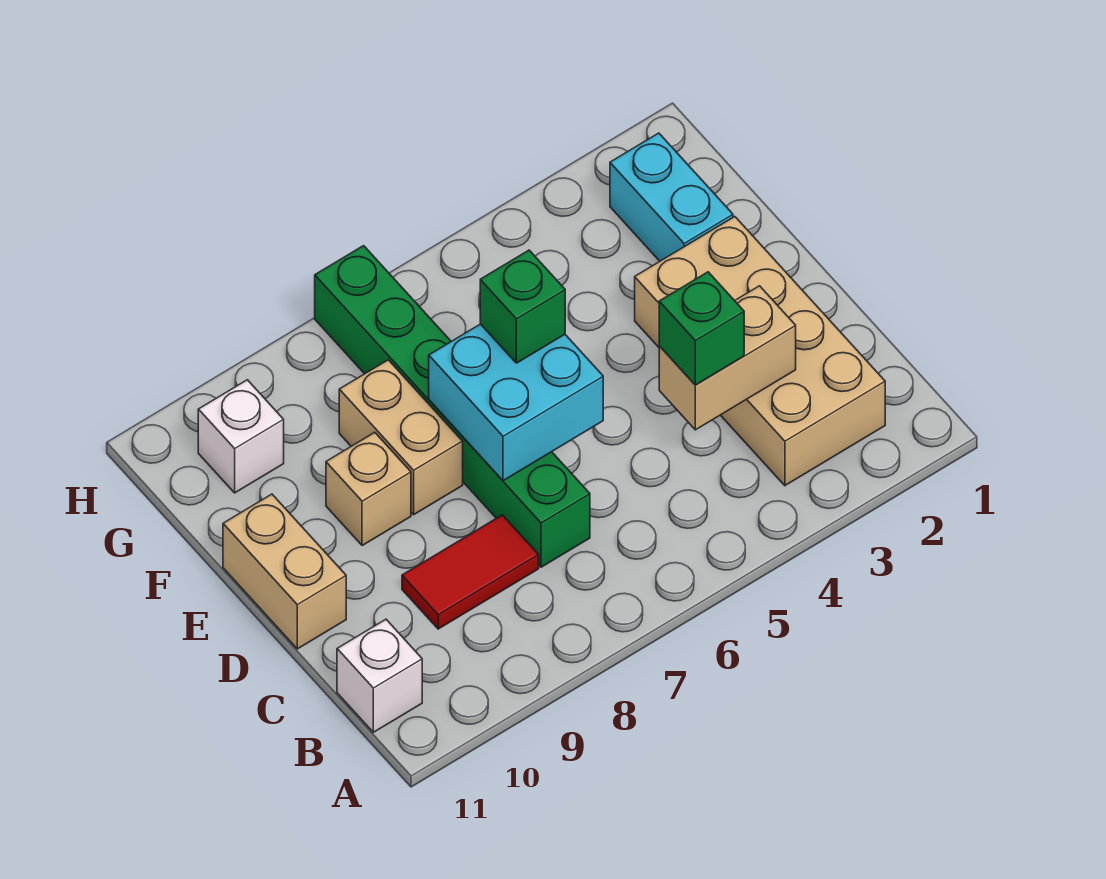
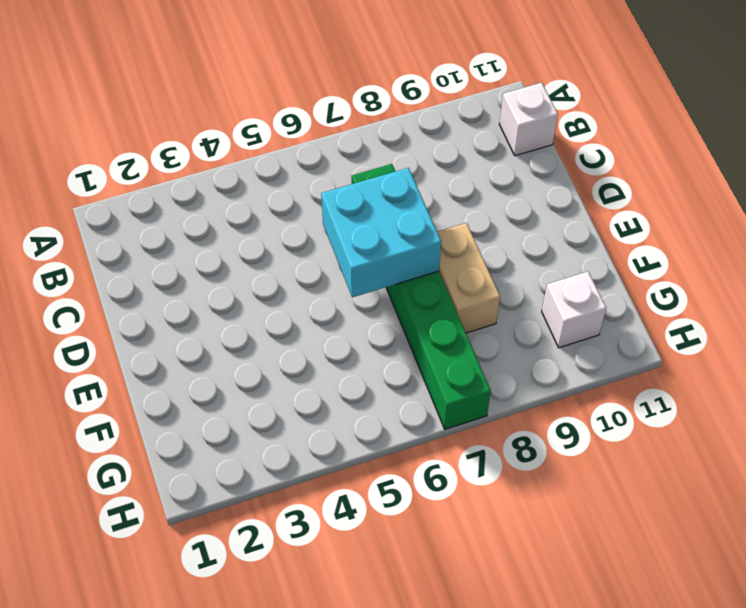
none -> tan brick B2:E3 level 1
none -> red tile C8:C9 level 1
none -> tan brick D11:E11 level 1

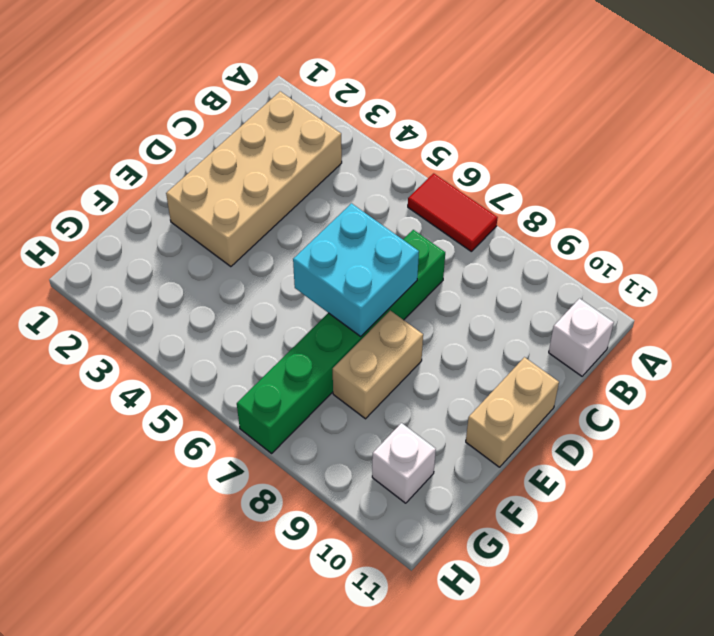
red tile A6:A7 level 1 -> red tile C8:C9 level 1
none -> tan brick E9 level 1
none -> cyan brick F2:G2 level 1
none -> tan brick C3:C4 level 2

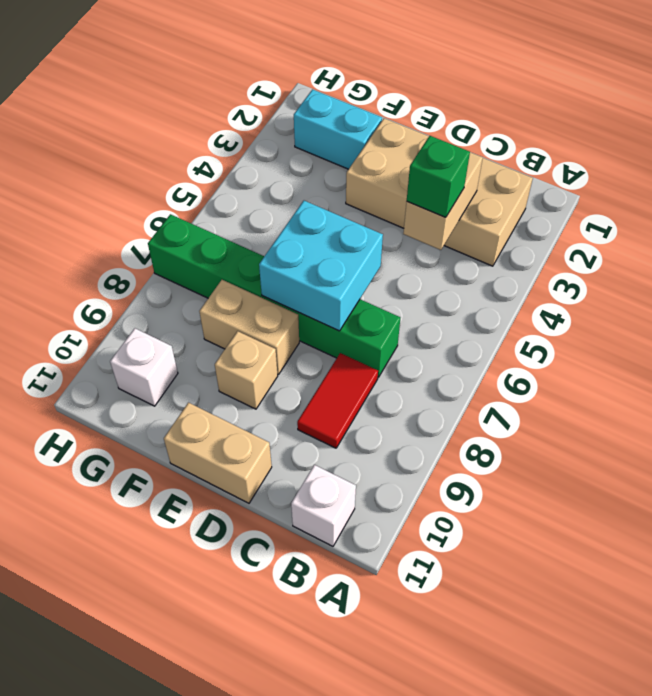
none -> green brick E6 level 3

